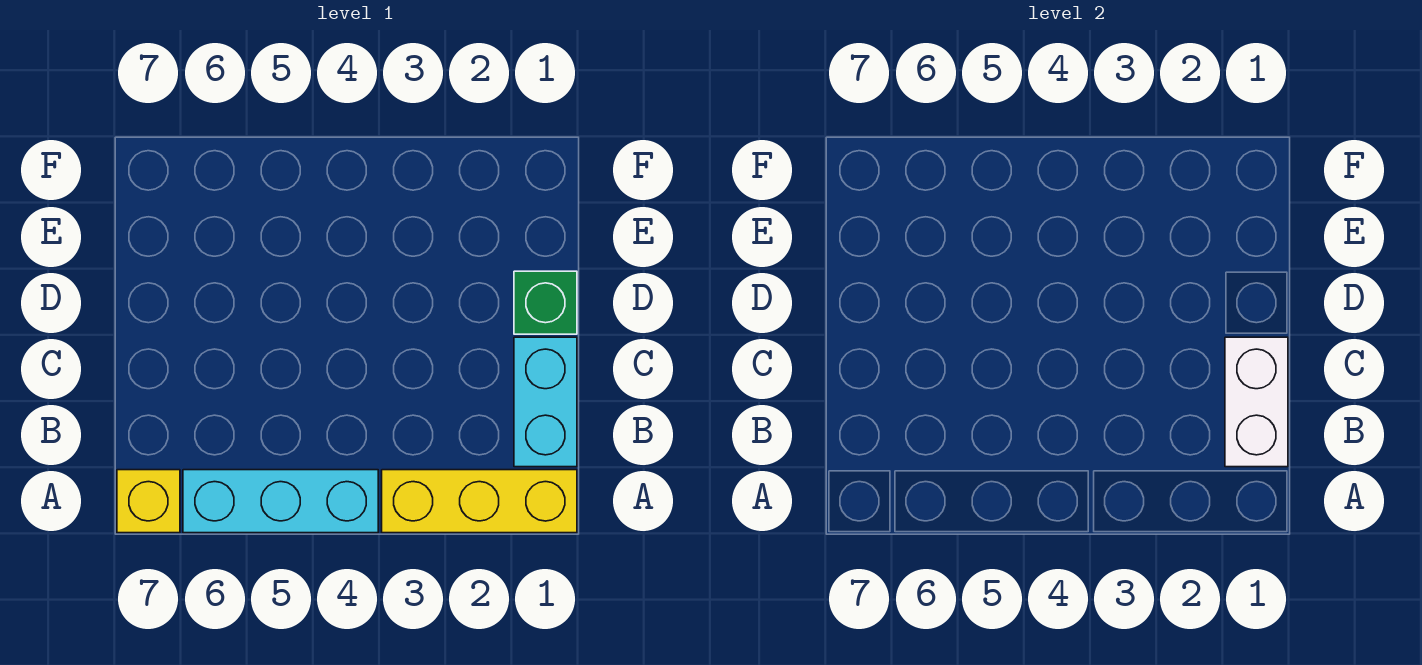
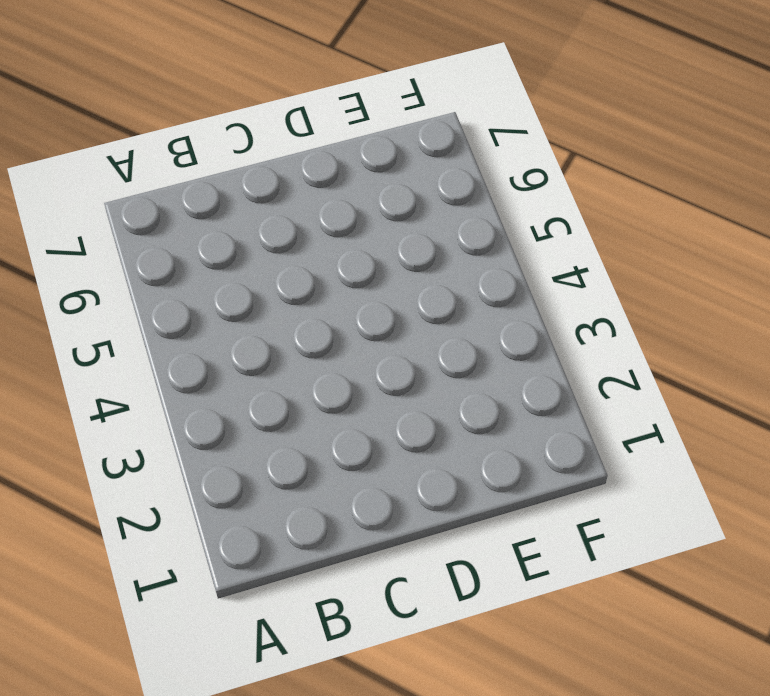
none -> yellow brick A1:A3 level 1
none -> cyan brick A4:A6 level 1

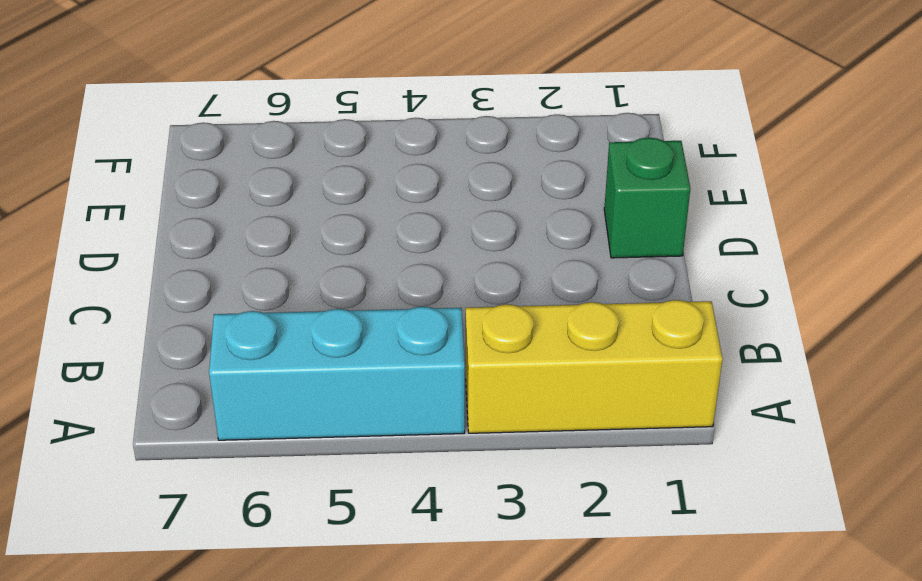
none -> yellow brick A7 level 1
none -> cyan brick B1:C1 level 1

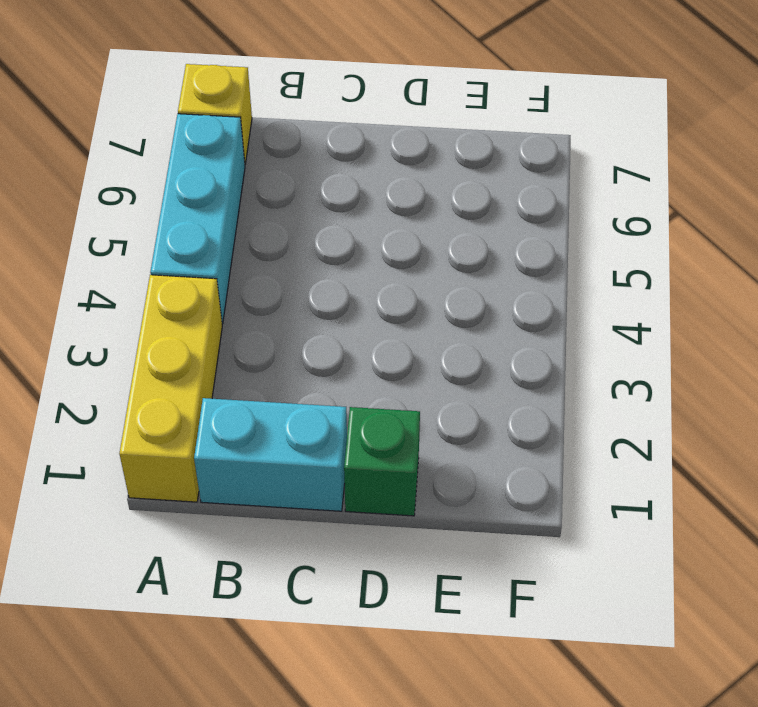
none -> white brick B1:C1 level 2

